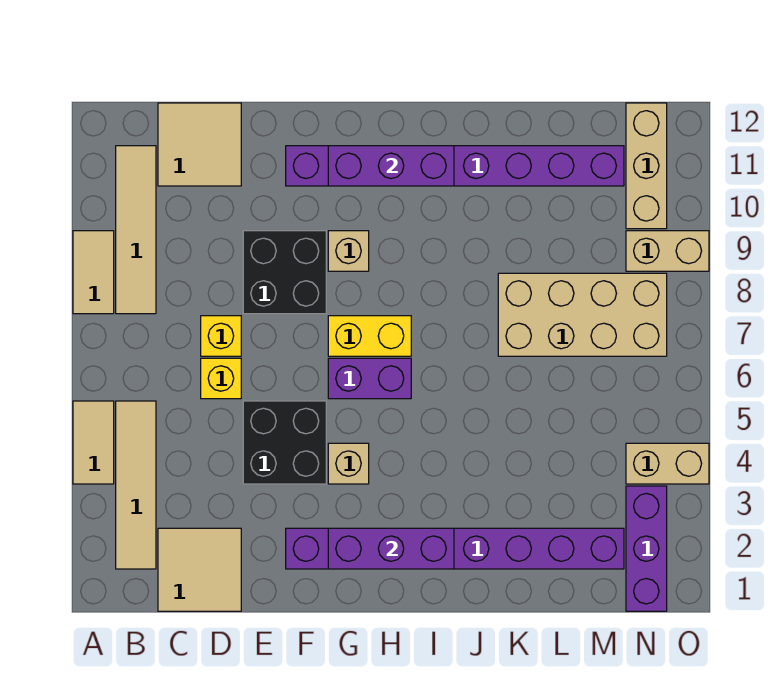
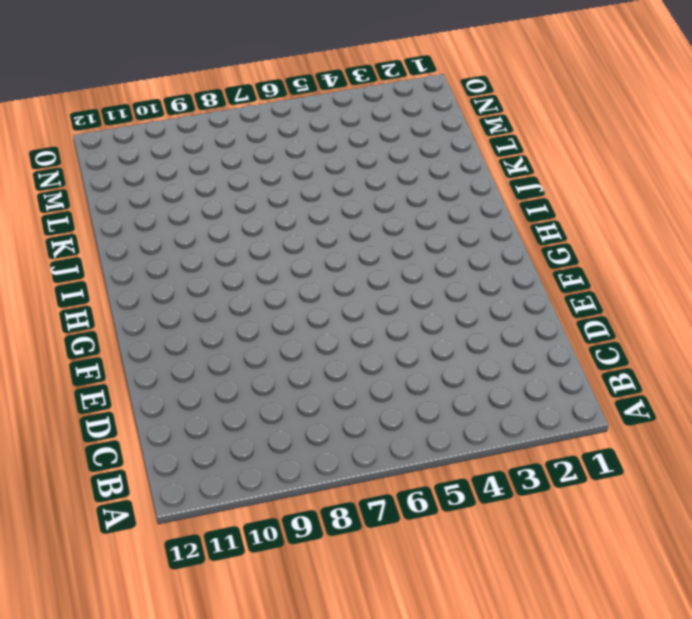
none -> tan tile A4:A5 level 1
none -> tan tile A8:A9 level 1
none -> tan tile B2:B5 level 1

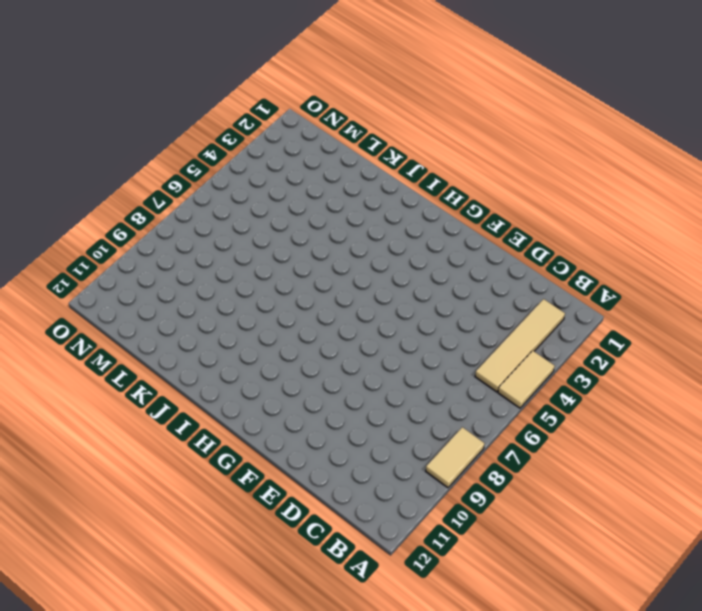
none -> tan tile B8:B11 level 1
none -> tan tile C1:D2 level 1
none -> tan tile C11:D12 level 1

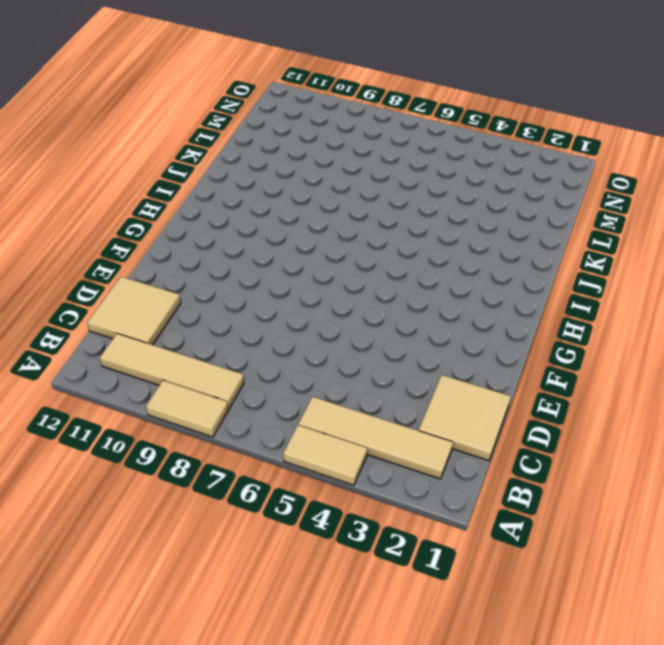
none -> yellow brick D6 level 1
none -> yellow brick D7 level 1
none -> black brick E4:F5 level 1

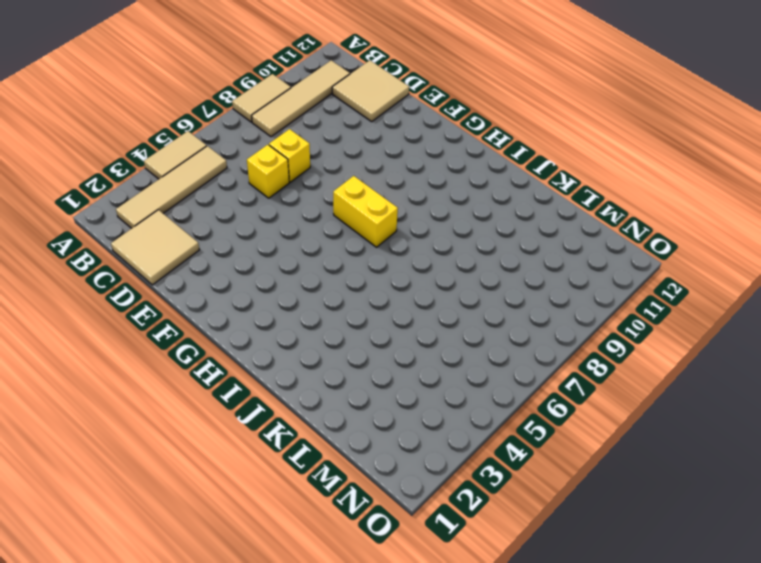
none -> black brick E4:F5 level 1
none -> black brick E8:F9 level 1
none -> purple brick F2:M2 level 1

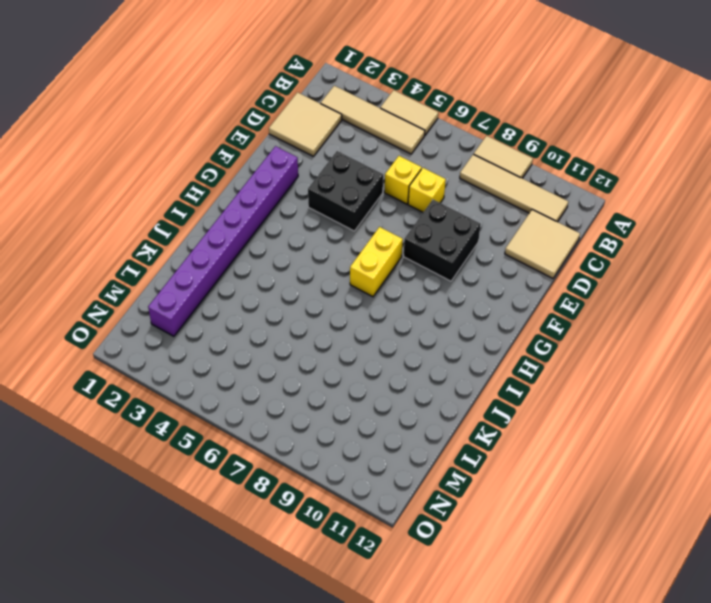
none -> purple brick F11:M11 level 1
none -> tan brick G4 level 1
none -> purple brick G6:H6 level 1

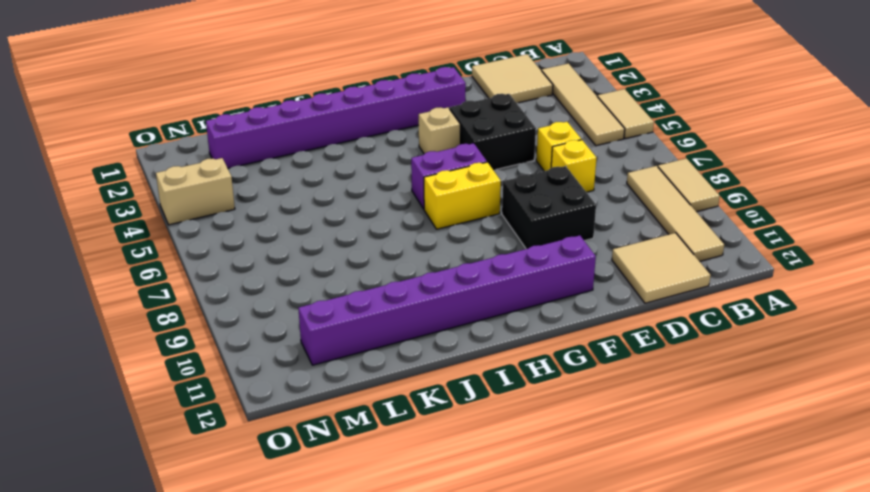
none -> tan brick G9 level 1
none -> tan brick K7:N8 level 1
none -> purple brick N1:N3 level 1

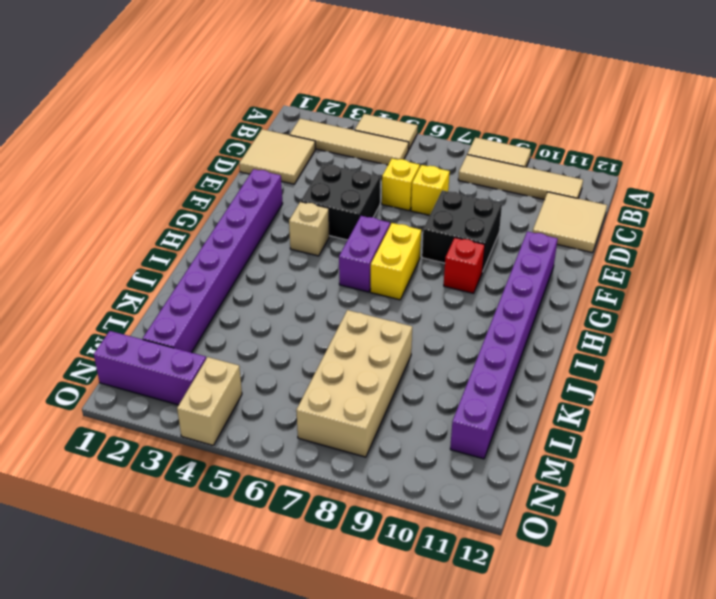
red brick G9 level 1 -> tan brick G9 level 1
none -> tan brick N9:O9 level 1
none -> tan brick N10:N12 level 1
none -> purple brick G2:I2 level 2

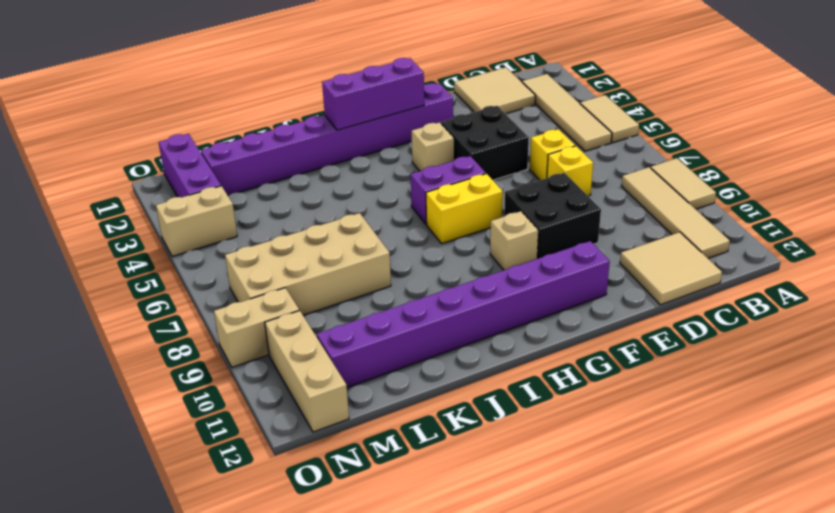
none -> purple brick G11:I11 level 2

